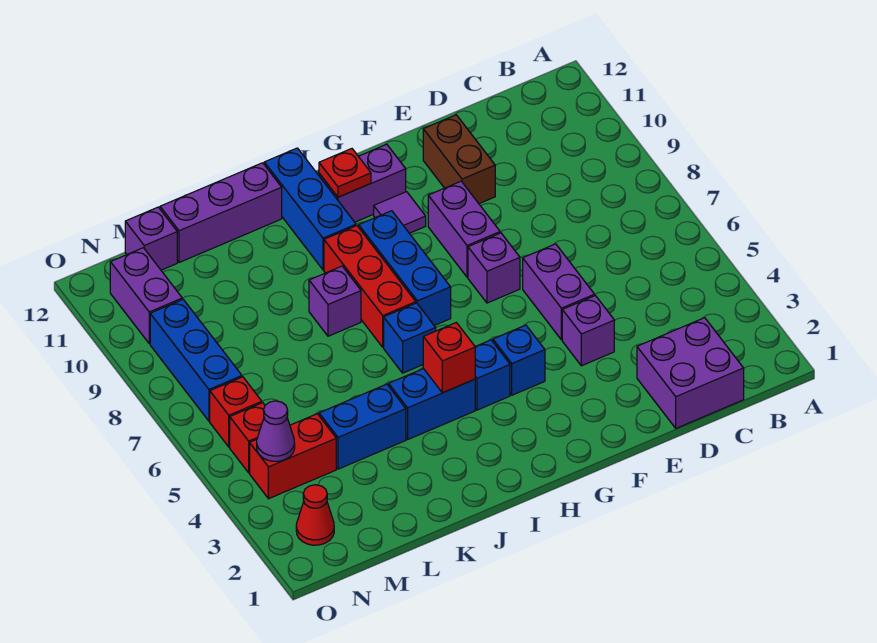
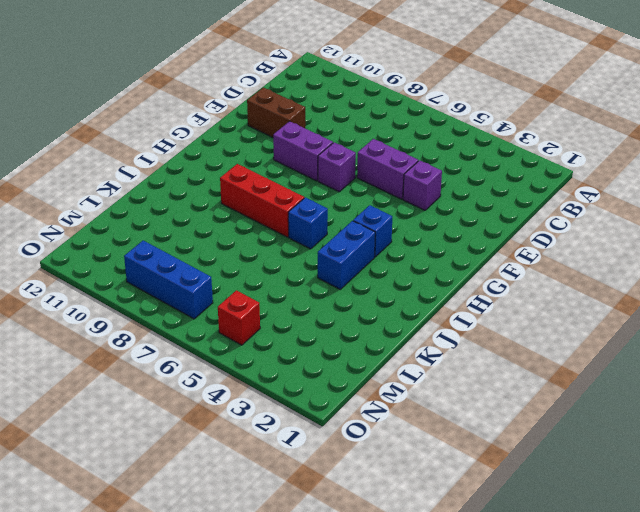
none -> purple brick C1:D2 level 1
none -> blue brick G4 level 1
none -> purple tile G10 level 1

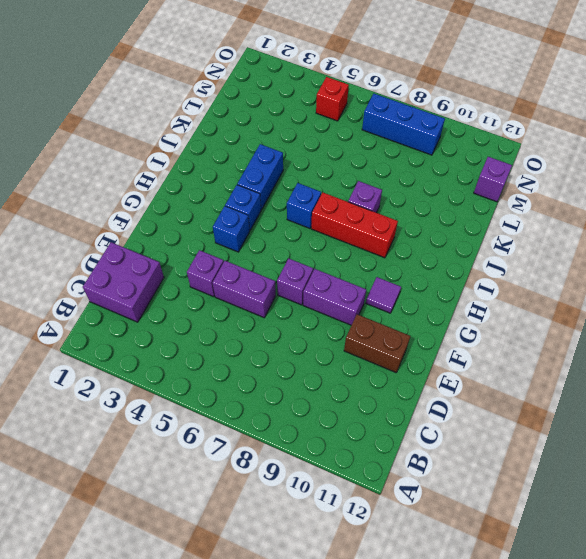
none -> purple brick G11:H11 level 1
none -> blue brick H7:H9 level 1
none -> blue brick I10:I12 level 1

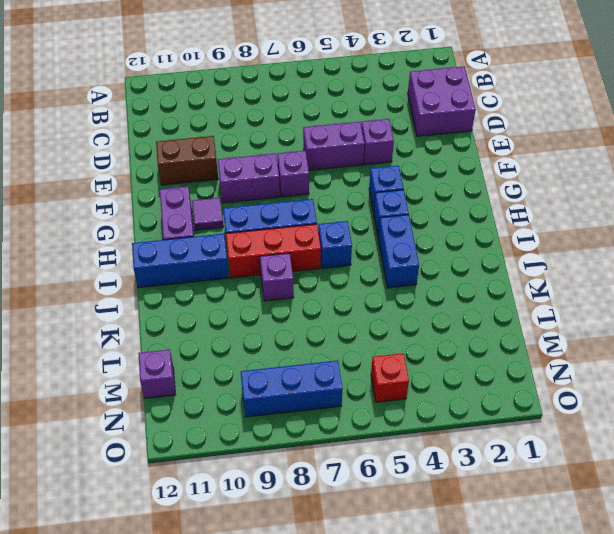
none -> purple brick J12:L12 level 1
none -> blue brick K4:L4 level 1
none -> red brick M4:N4 level 1

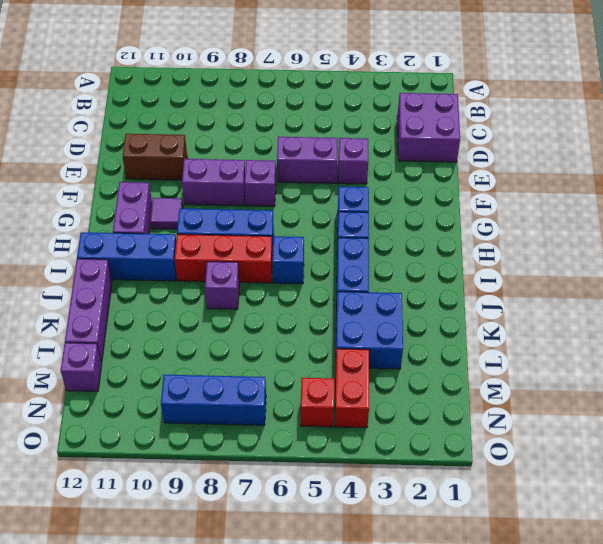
blue brick K3:L4 level 1 -> blue brick K4:L4 level 1
none -> red cone N2 level 1
none -> red brick N6 level 1
none -> purple brick N10:N11 level 1

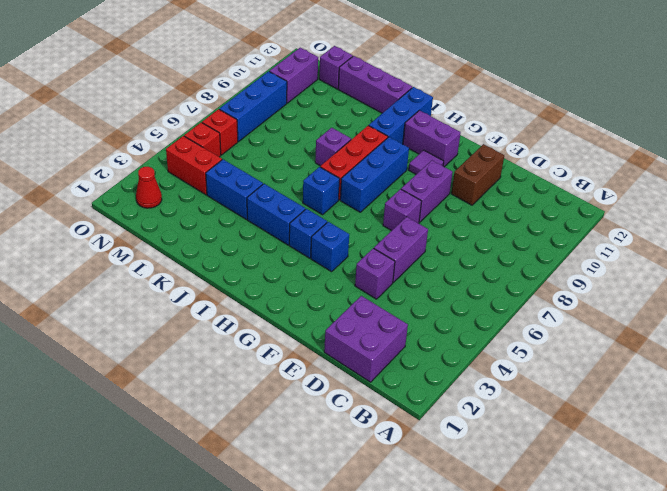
none -> red plate H11 level 2
none -> red brick I4 level 2
none -> purple cone N4 level 2

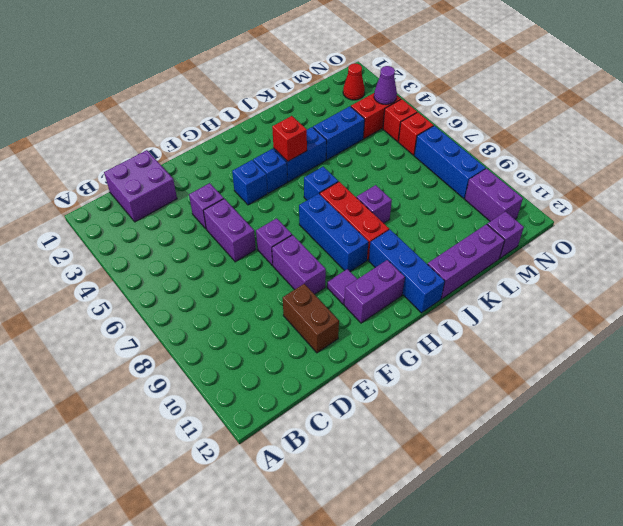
none -> red plate H11 level 2

